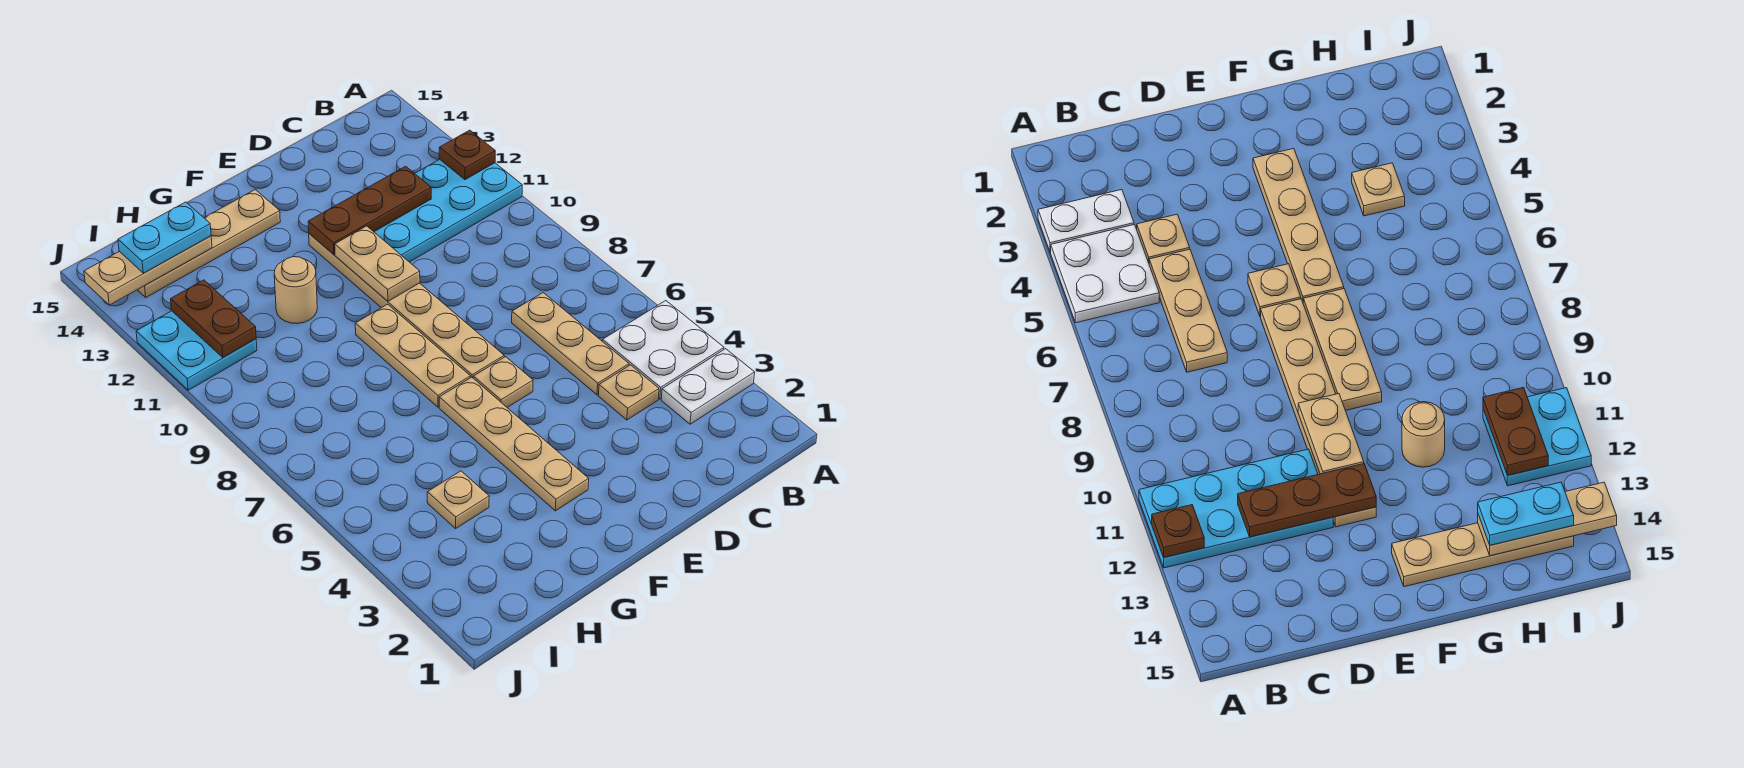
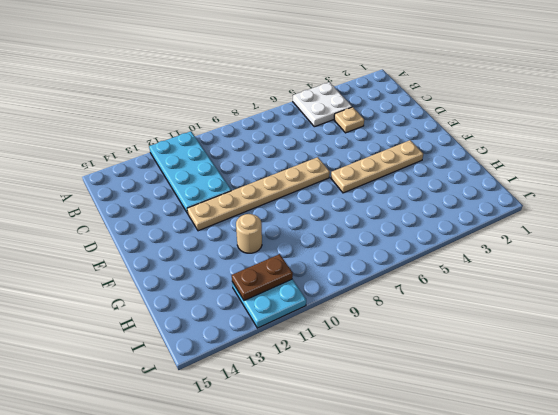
none -> white plate A3:B3 level 1
none -> tan plate C5:C7 level 1
none -> tan plate E6 level 1

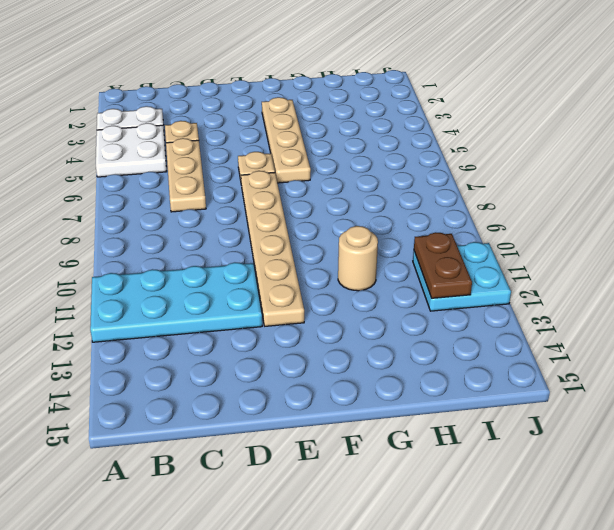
none -> tan plate F7:F9 level 1
none -> tan plate F14:I14 level 1
none -> tan plate H4 level 1

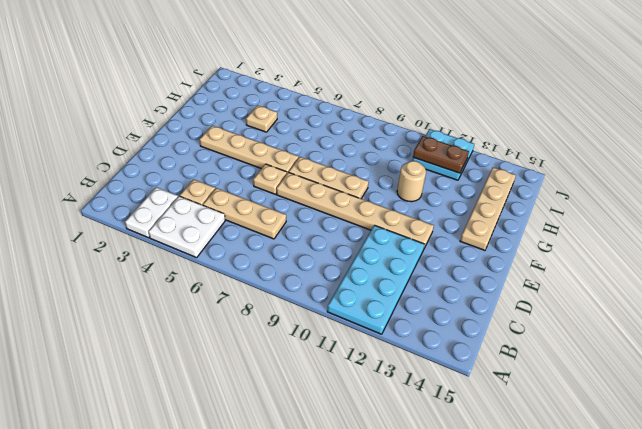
none -> brown plate A12 level 2
none -> brown plate C12:E12 level 2
none -> tan plate E10:E11 level 2

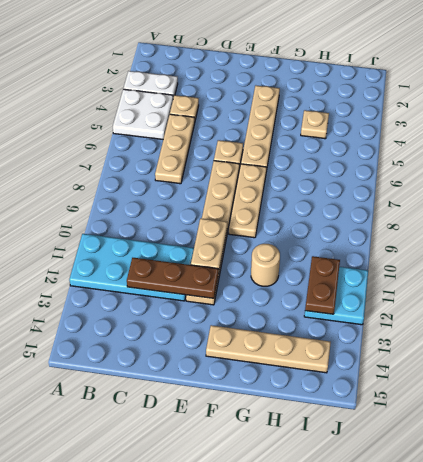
none -> brown plate A12 level 2
none -> tan plate H14:J14 level 2
none -> cyan plate H14:I14 level 3

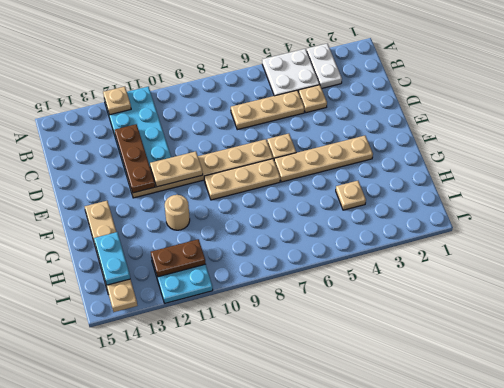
tan plate A12 level 2 -> brown plate A12 level 2

